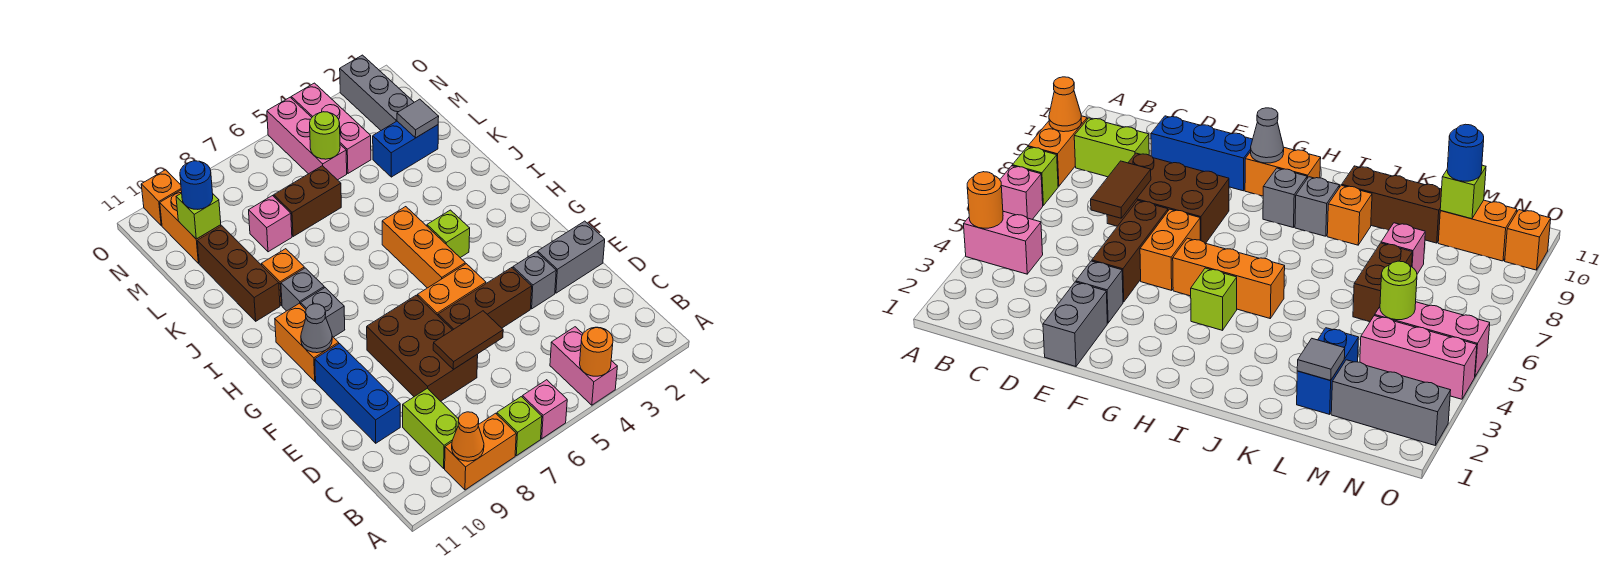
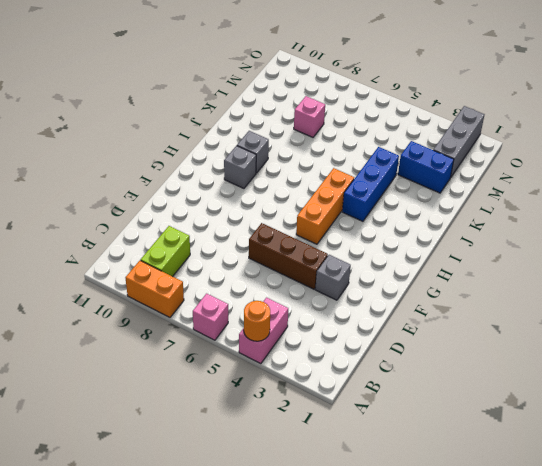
blue brick I4:K4 level 1 -> blue brick D10:F10 level 1
none -> lime brick A7 level 1
none -> brown brick D7:F8 level 1
none -> grey brick E1:E2 level 1
none -> orange brick F5:F6 level 1

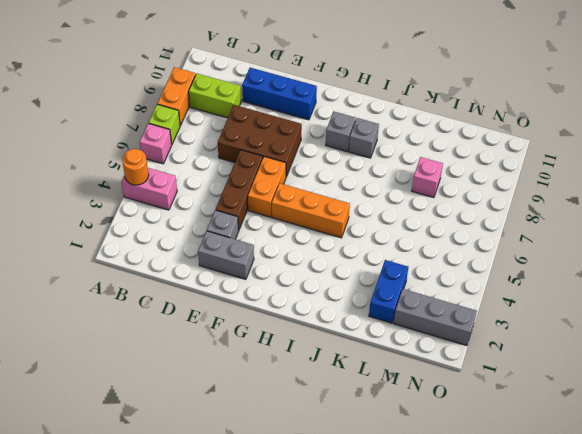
grey brick E2:F2 level 1 -> grey brick E1:E2 level 1
none -> orange brick G10:H10 level 1
none -> lime brick H4 level 1
none -> orange brick J9 level 1
none -> brown brick J10:L10 level 1

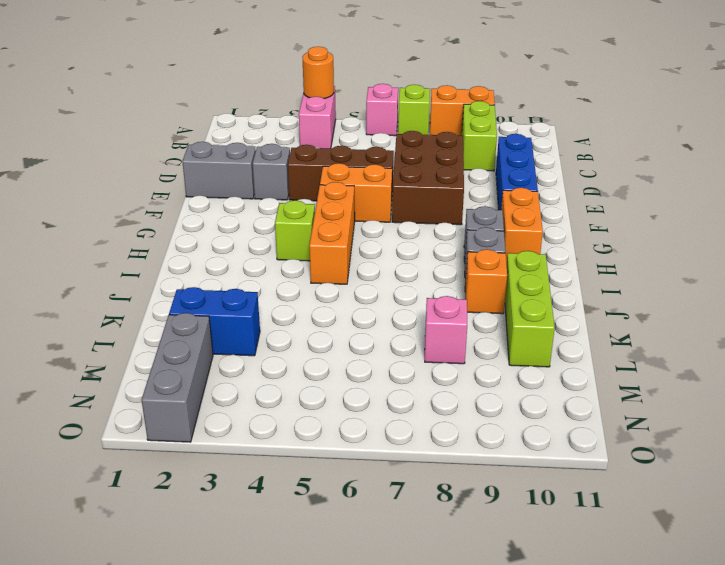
lime brick J10:L10 level 1 -> brown brick J10:L10 level 1
none -> brown brick L6:L7 level 1
none -> pink brick M4:O4 level 1
none -> pink brick M5:O5 level 1
none -> orange brick M10:N10 level 1

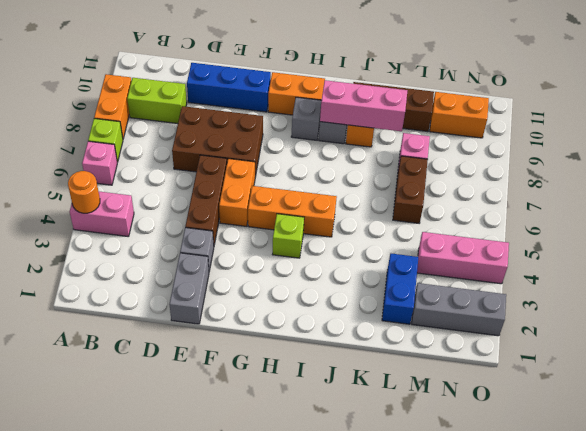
pink brick I9:K9 level 2 -> pink brick M5:O5 level 1
none -> orange brick O10 level 1
none -> orange cone A9 level 2
none -> brown tile D6:D7 level 2
none -> grey cone G10 level 2

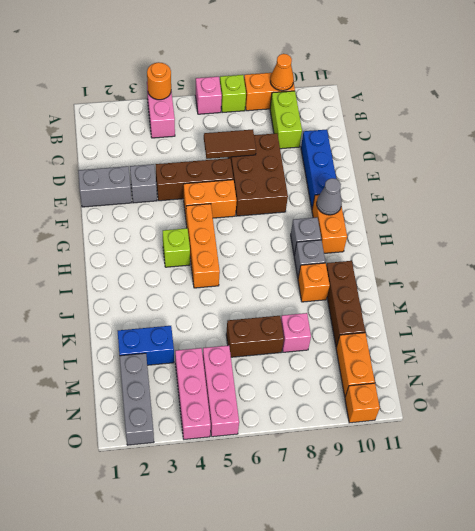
none -> grey tile L2 level 2
none -> lime round brick M5 level 2
none -> lime brick M10 level 2
none -> blue round brick M10 level 3

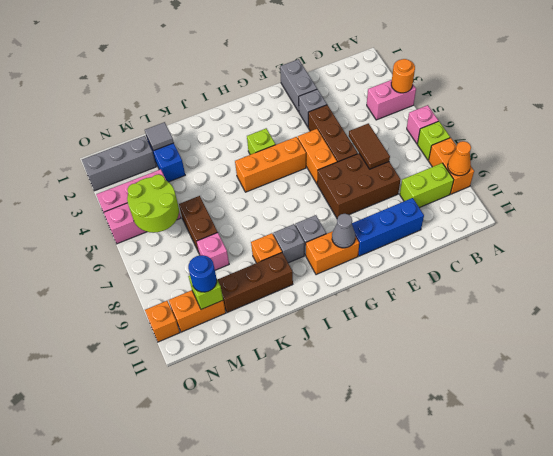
lime round brick M5:N6 level 2 -> lime round brick M5 level 2

